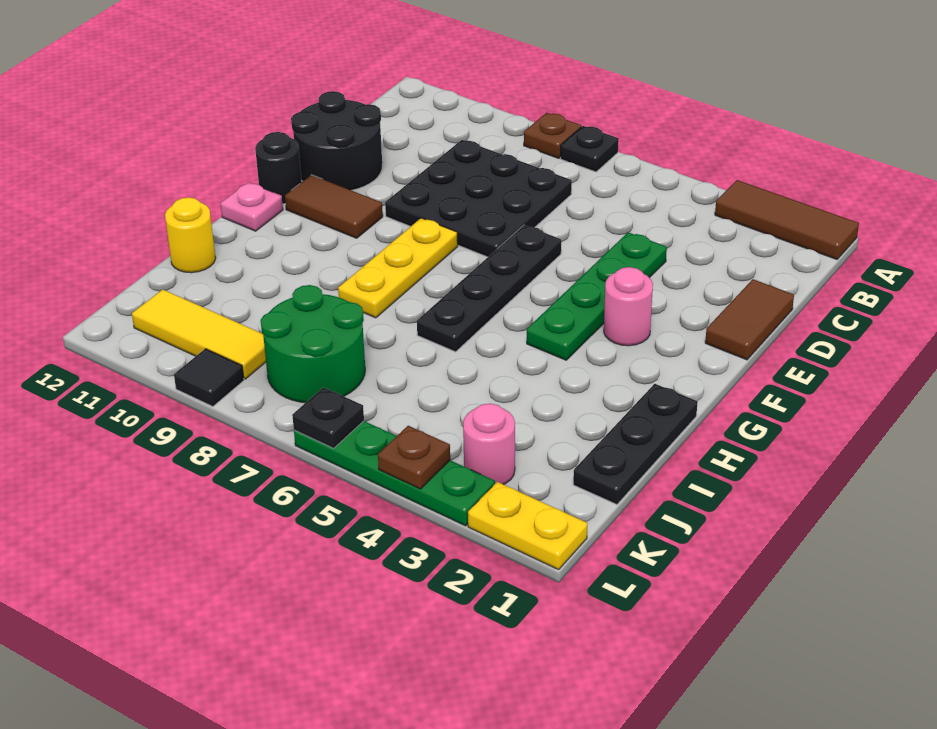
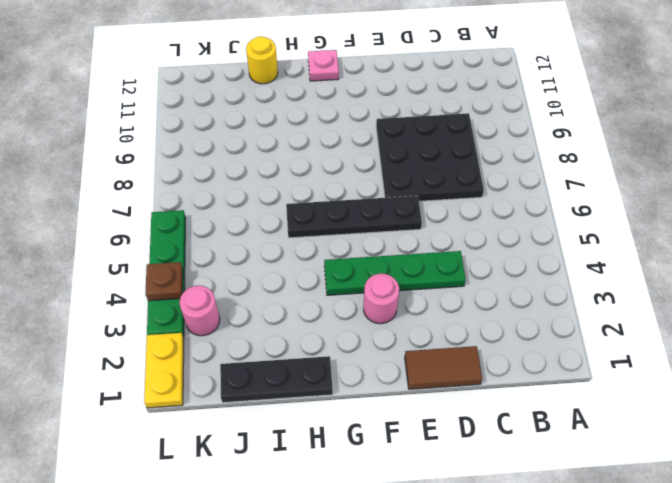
none -> brown tile A1:A3 level 1
none -> black plate A7 level 1
none -> brown plate A8 level 1

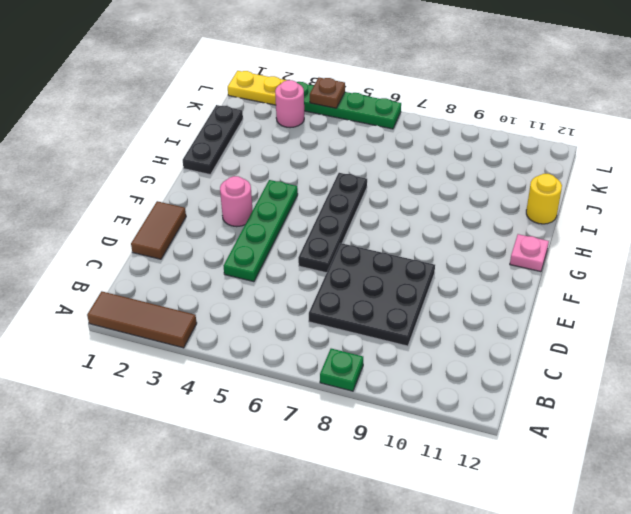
green plate A8 level 1 -> brown plate A8 level 1
none -> black plate A7 level 1
none -> black round brick D11:E12 level 1
none -> yellow plate F8:H8 level 1

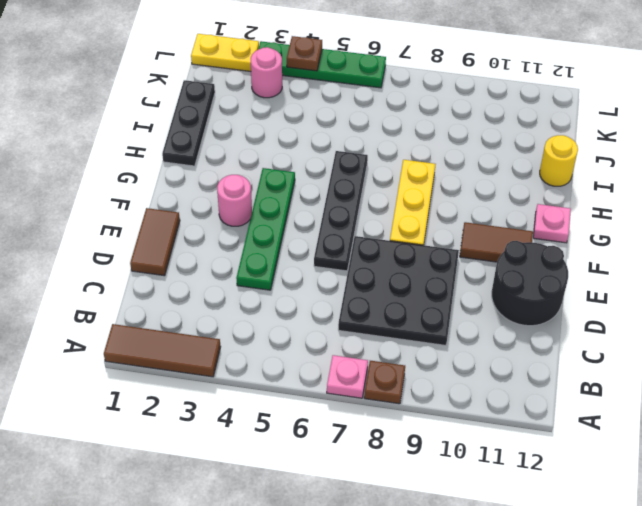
pink plate A7 level 1 -> black plate A7 level 1
none -> black round brick F12 level 1
none -> green round brick J7:K8 level 1
none -> yellow tile K9:K11 level 1

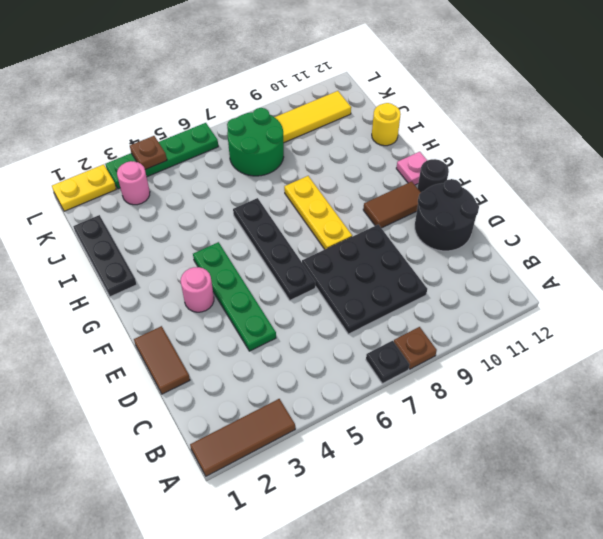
none -> black tile L9 level 1
none -> black plate L6 level 2

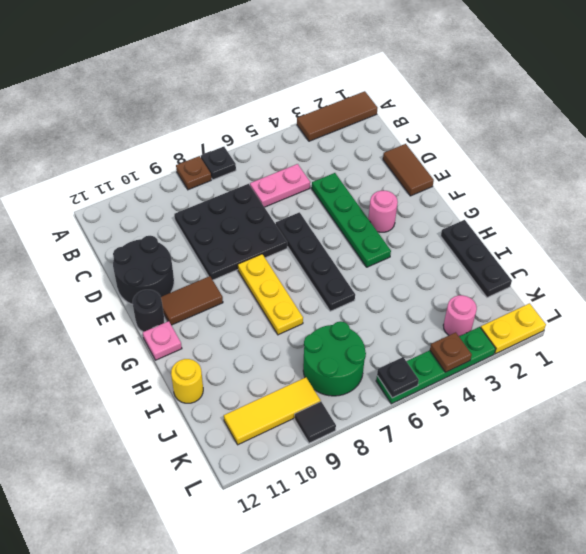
pink plate C5:C6 level 1 -> none

